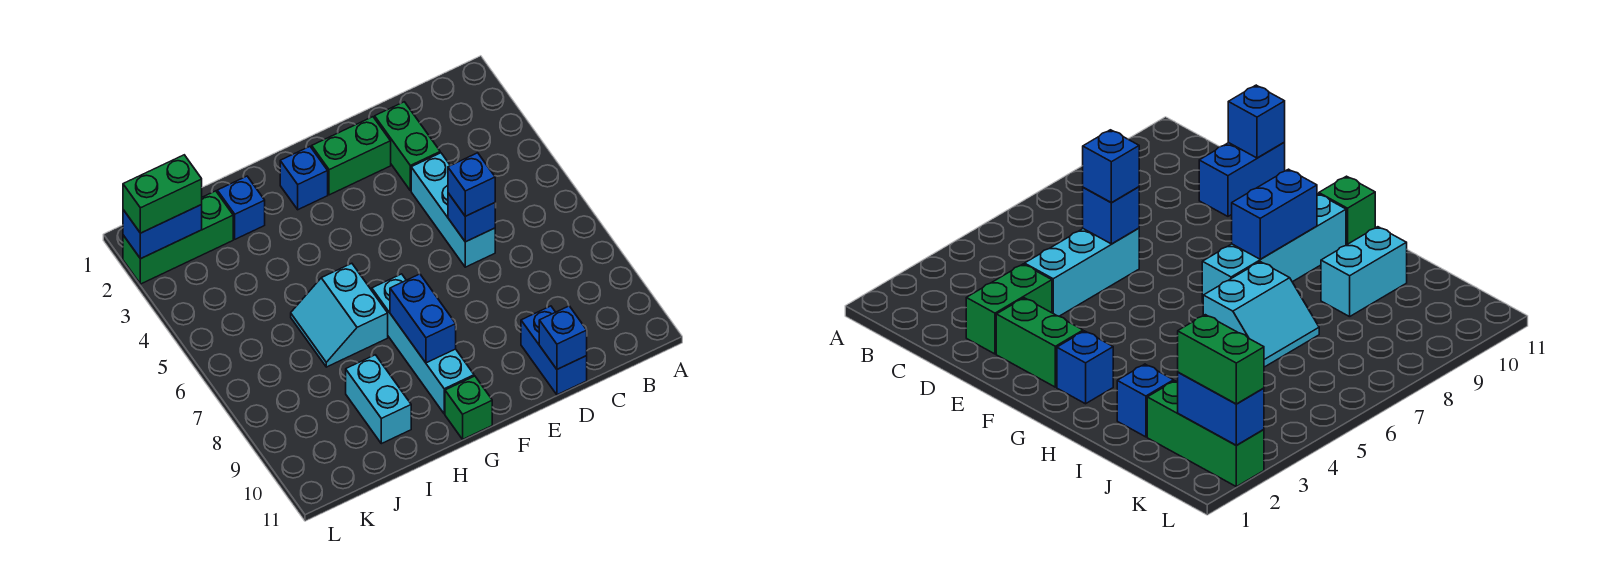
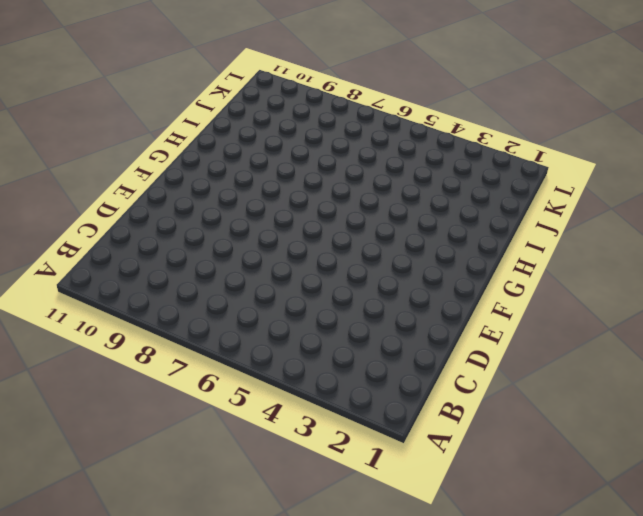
none -> green brick D2:D3 level 1
none -> cyan brick D4:D6 level 1
none -> blue brick D10:D11 level 1

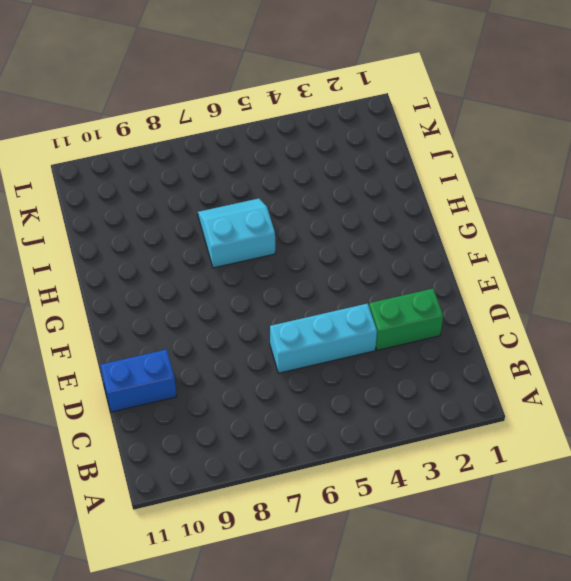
none -> green brick E2:F2 level 1
none -> blue brick G2 level 1
none -> cyan brick G7:G10 level 1

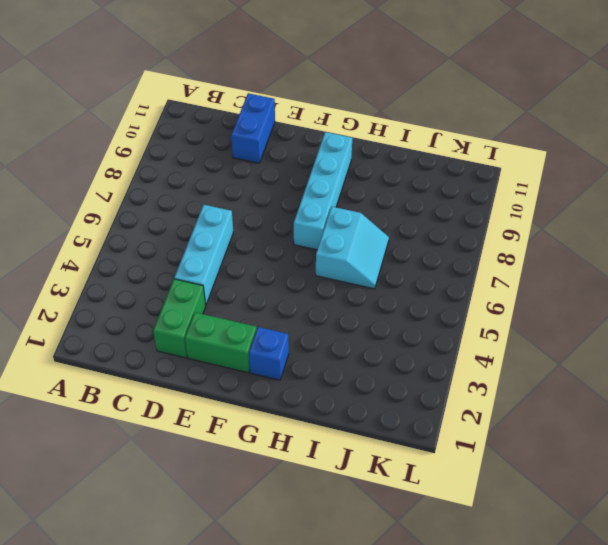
none -> green brick G11 level 1
none -> blue brick I2 level 1
none -> cyan brick I9:I10 level 1

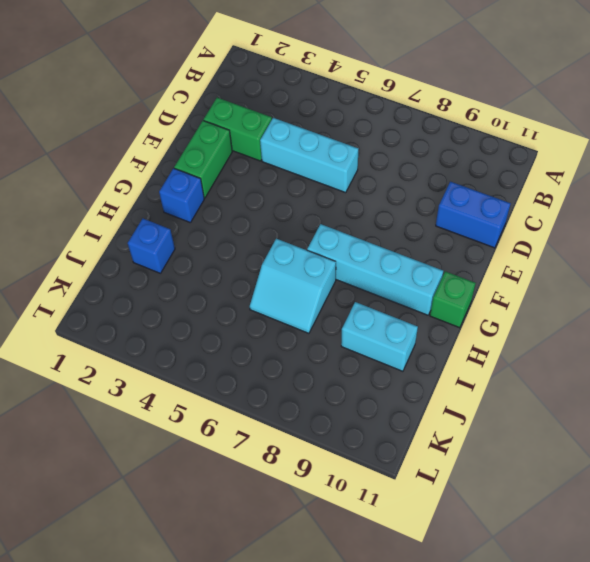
none -> green brick J2:L2 level 1
none -> blue brick D6 level 2
none -> blue brick D11 level 2

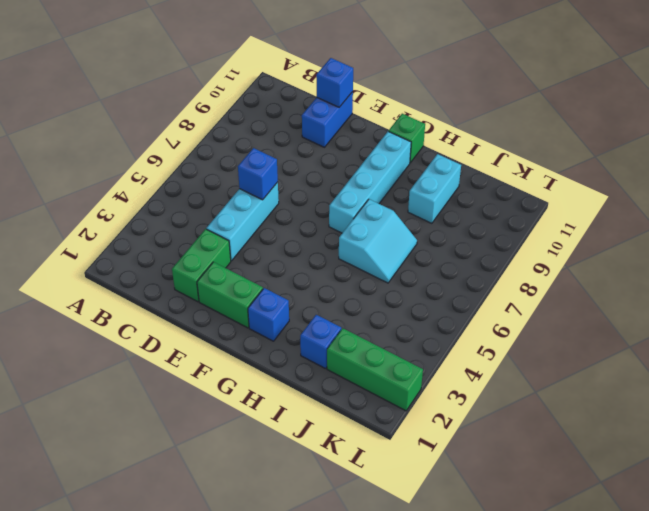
none -> blue brick G8:G9 level 2
none -> blue brick K2:L2 level 2
none -> blue brick D6 level 3

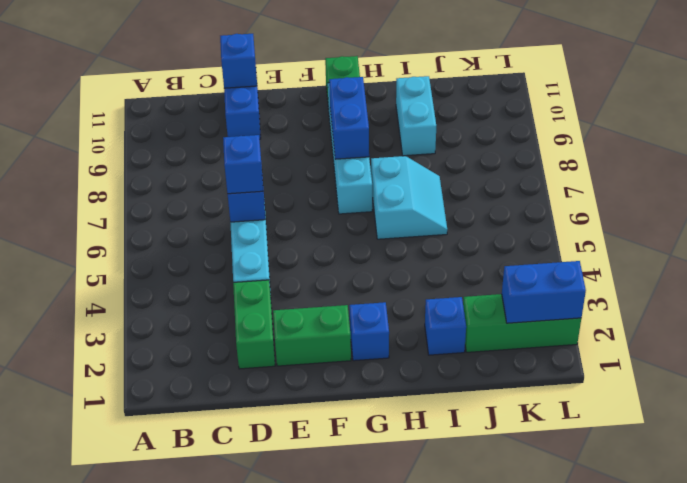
none -> green brick K2:L2 level 3

